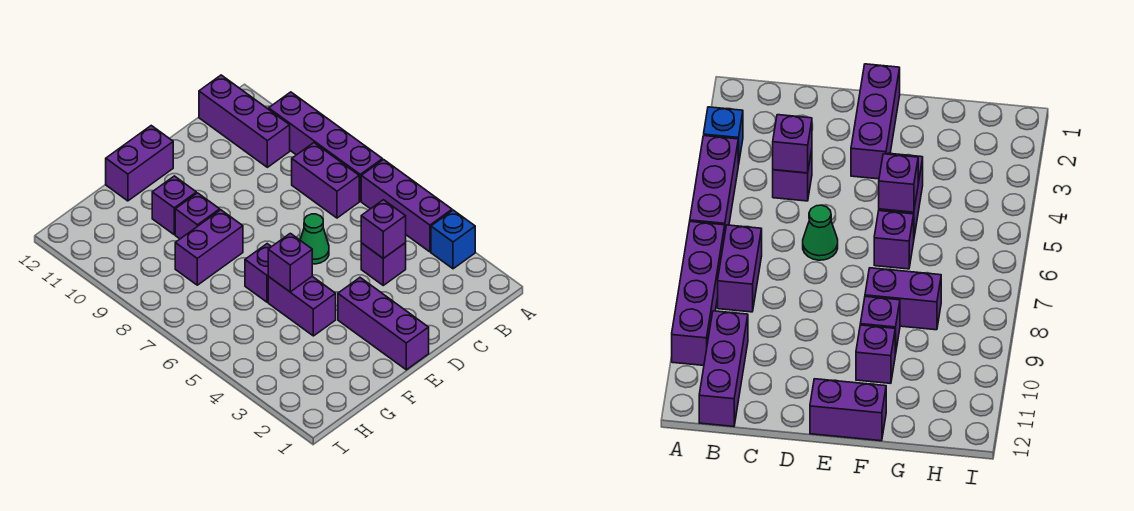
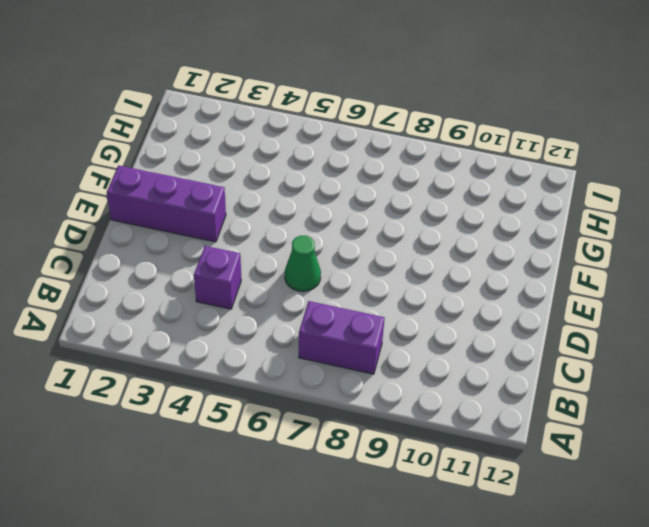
none -> blue brick A3 level 1
none -> purple brick A4:A6 level 1
none -> purple brick A7:A10 level 1

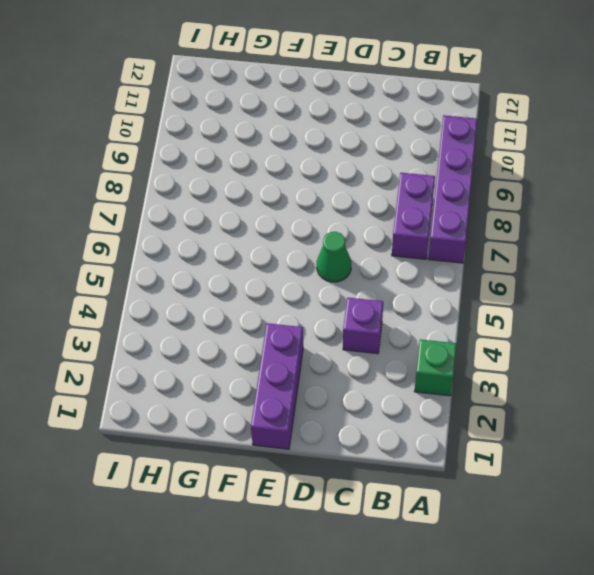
green brick A3 level 1 -> blue brick A3 level 1
none -> purple brick A4:A6 level 1
none -> purple brick B10:B12 level 1
none -> purple brick E12:F12 level 1

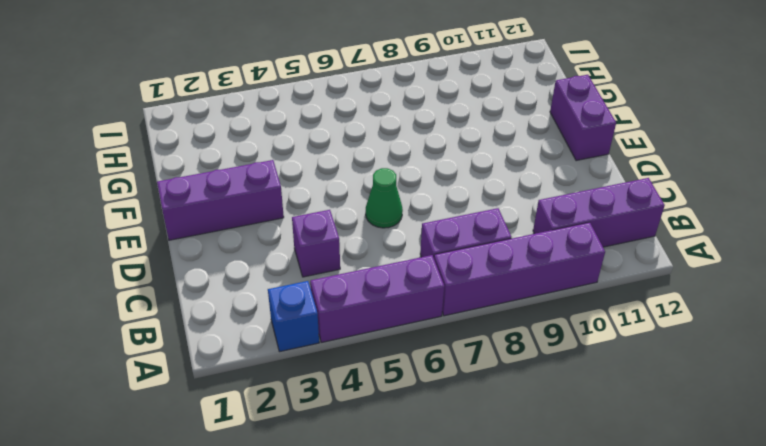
none -> purple brick F4:F5 level 1
none -> purple brick F6 level 1
none -> purple brick F8:G8 level 1

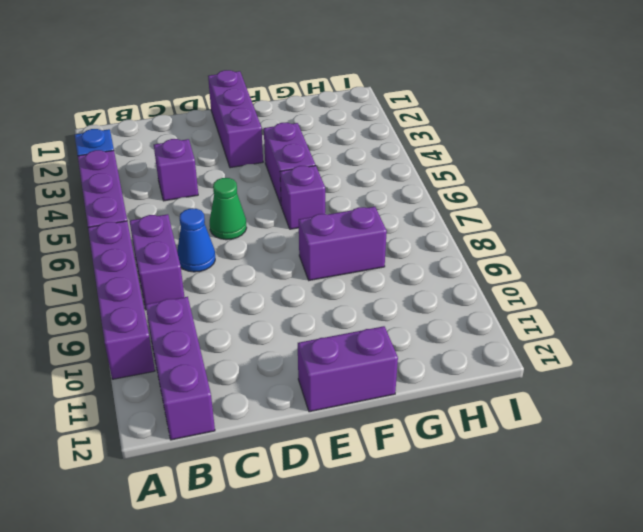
blue cone C7 level 1 -> none
none -> purple brick F9 level 1
none -> purple brick F10 level 1
none -> purple brick C4 level 2

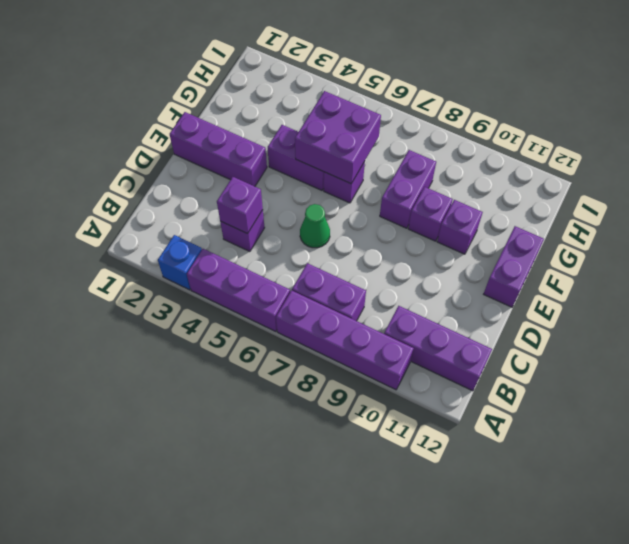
purple brick F5:G6 level 2 -> purple brick F5 level 2

